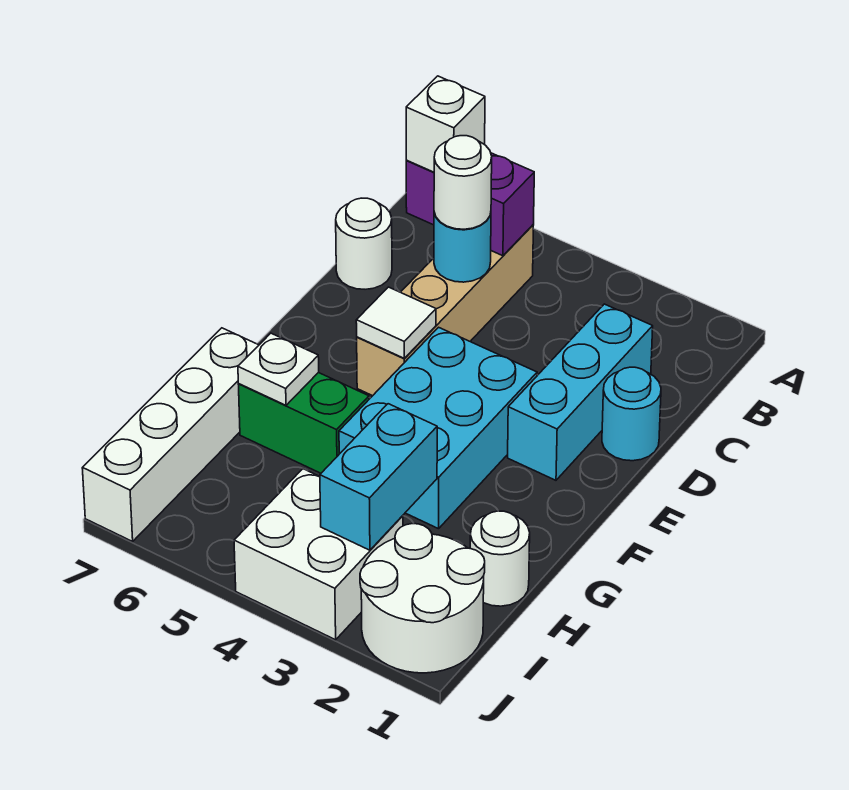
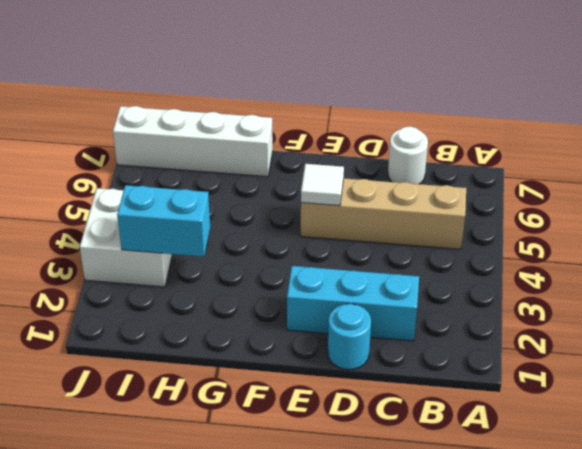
none -> cyan brick E3:G4 level 1
none -> green brick G5:G6 level 1
none -> white round brick H1 level 1

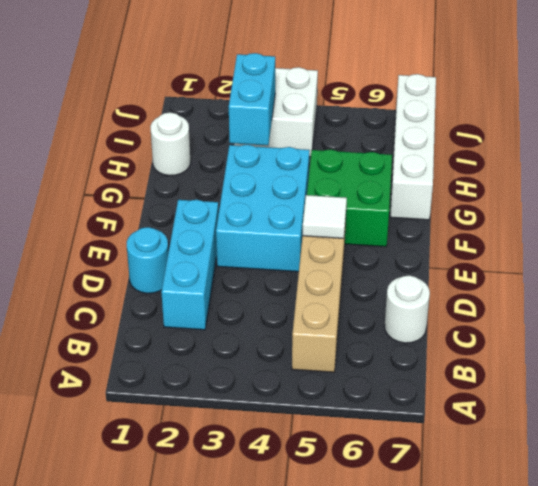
green brick F5:G6 level 1 -> green brick G5:G6 level 1
none -> white round brick I1:J2 level 1
none -> purple brick B5:B6 level 2
none -> cyan round brick C5 level 2

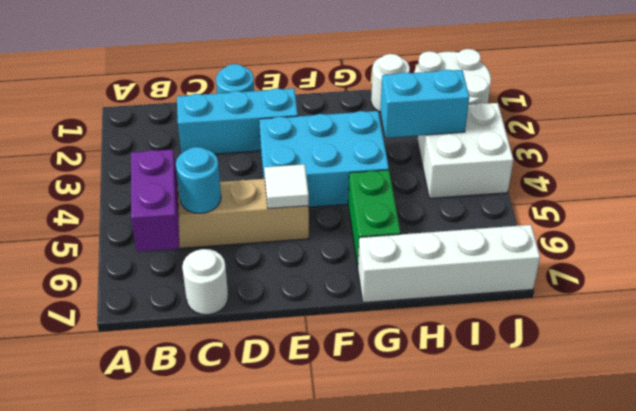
none -> white plate G6 level 2
none -> white brick B6 level 3
none -> white round brick C5 level 3

